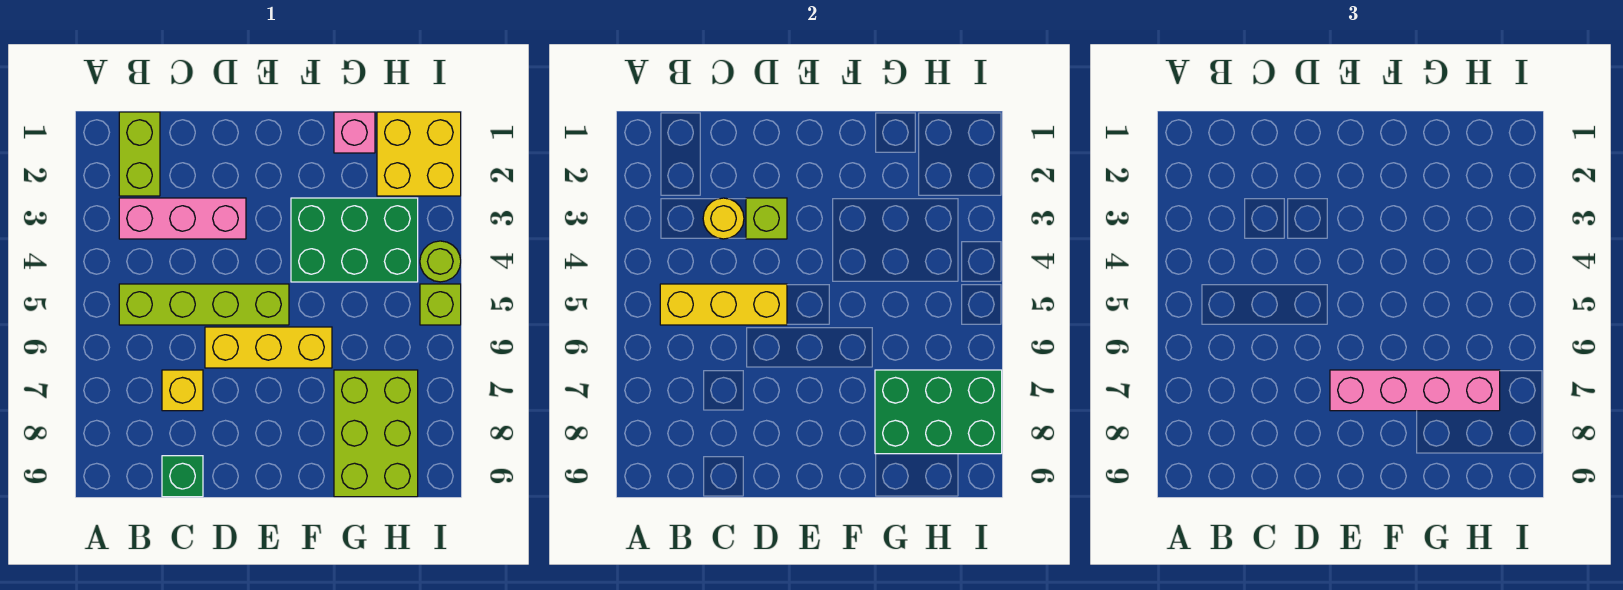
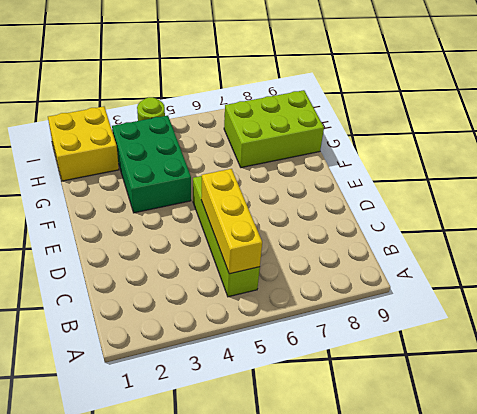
none -> lime brick B1:B2 level 1
none -> pink brick B3:D3 level 1
none -> yellow brick C7 level 1

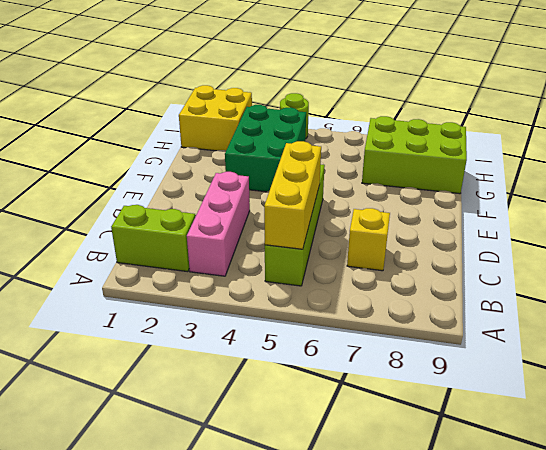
none -> green brick C9 level 1
none -> yellow brick D6:F6 level 1
none -> pink brick G1 level 1

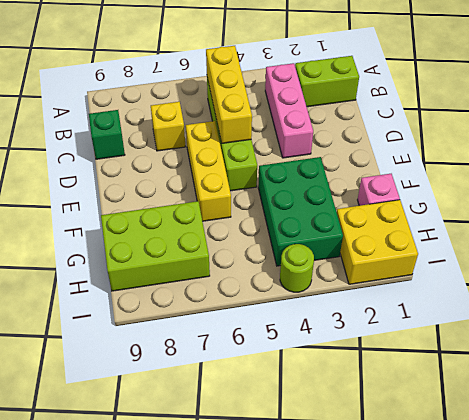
none -> lime brick I5 level 1
none -> yellow round brick C3 level 2
none -> lime brick D3 level 2

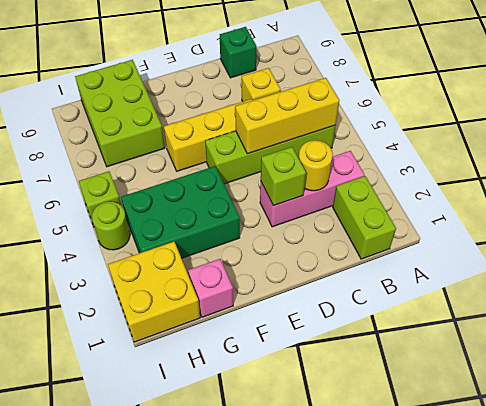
none -> green brick G7:I8 level 2
none -> pink brick E7:H7 level 3

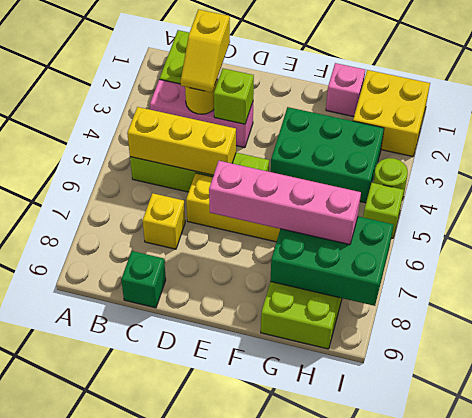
yellow slope C2:C3 level 3 top 2 -> none

